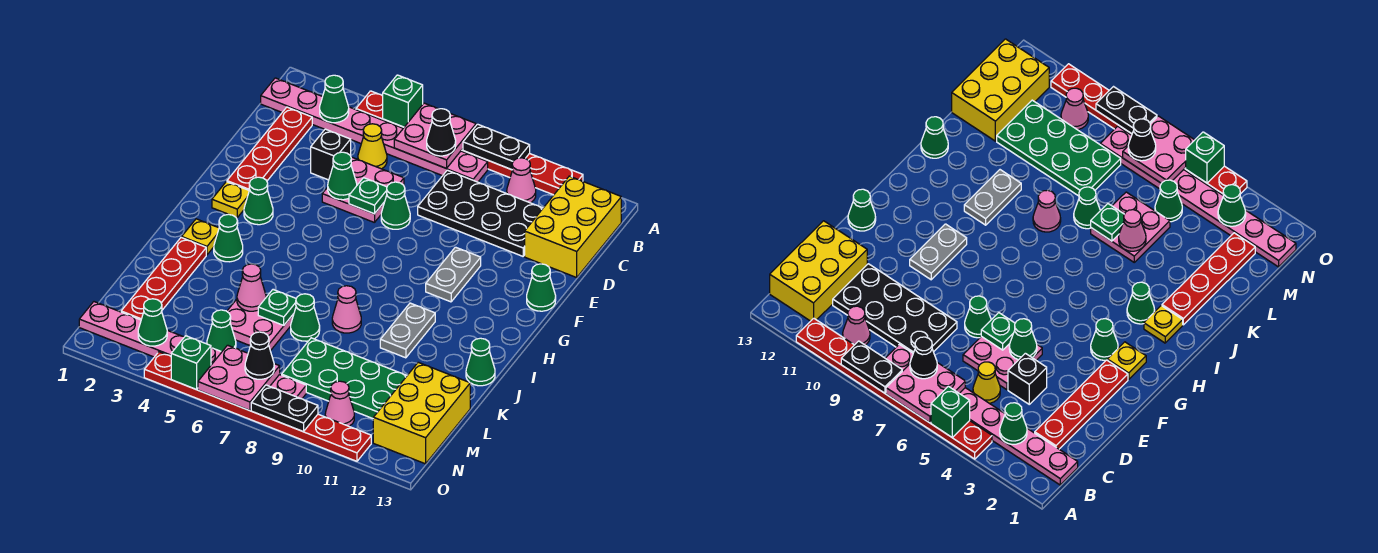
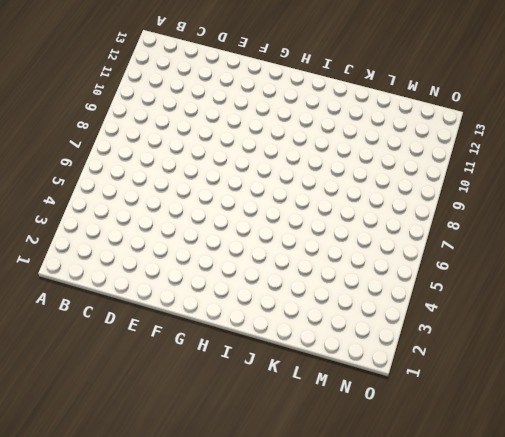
none -> red plate A4:A11 level 1
none -> pink plate B1:B8 level 1
none -> pink cone B10 level 1
none -> yellow brick B12:D13 level 1

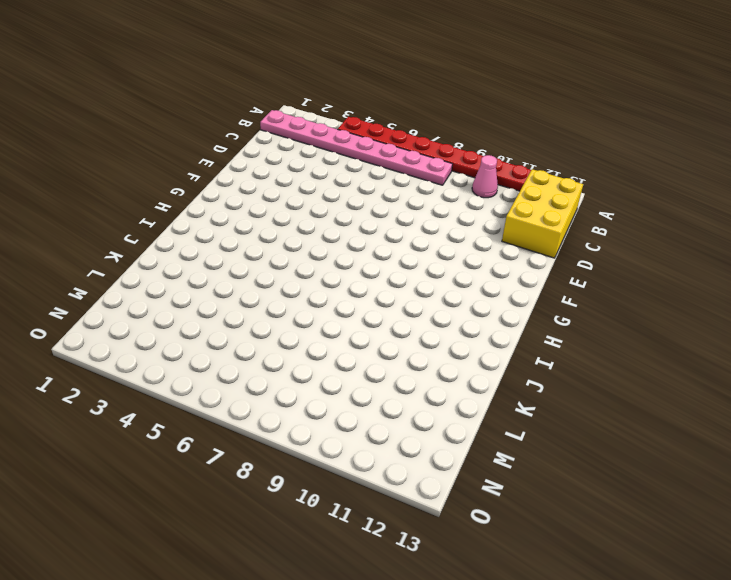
none -> red plate C2:F2 level 1
none -> yellow cone C5 level 1
none -> black plate C8:D11 level 1
none -> black brick D4 level 1

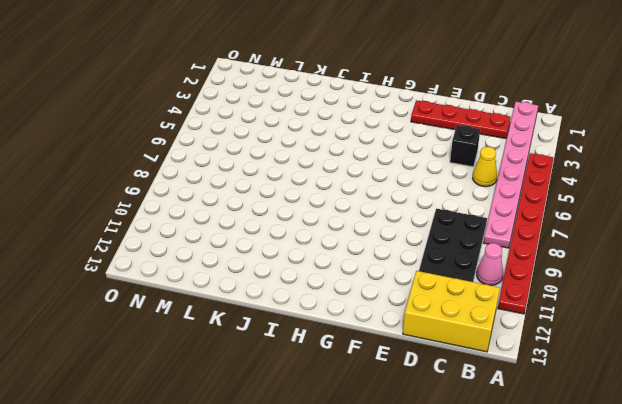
none -> pink plate D5:E6 level 1
none -> green cone E7 level 1
none -> grey plate F10:G10 level 1
none -> green cone F13 level 1

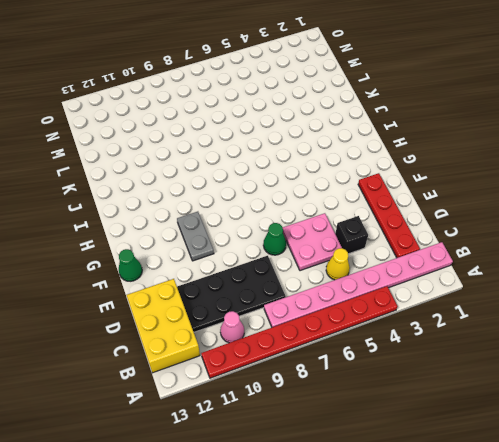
none -> yellow plate G2 level 1
none -> green cone G3 level 1
none -> yellow plate I2 level 1
none -> green cone I3 level 1

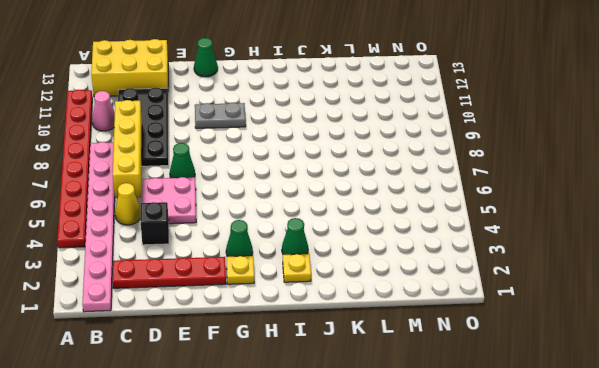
yellow brick C6:C9 level 2 -> none
none -> grey plate I10:J10 level 1
none -> red plate J2:M2 level 1
none -> pink cone J8 level 1
none -> green cone J13 level 1

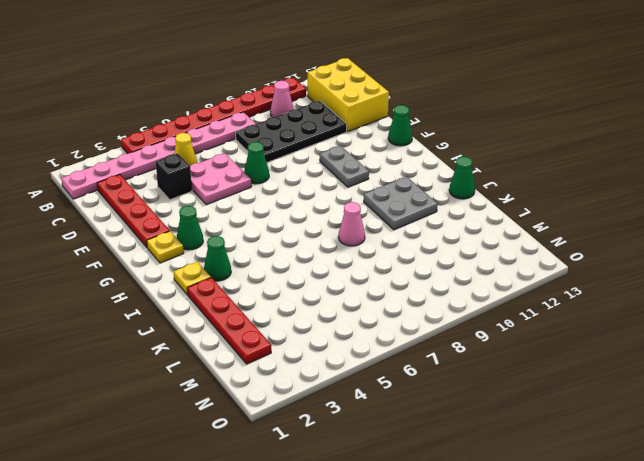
grey plate I10:J11 level 1 -> grey plate I10:J10 level 1
none -> pink plate K5:L6 level 1
none -> green cone K7 level 1
none -> green plate L8:M11 level 1
none -> yellow brick L12:N13 level 1

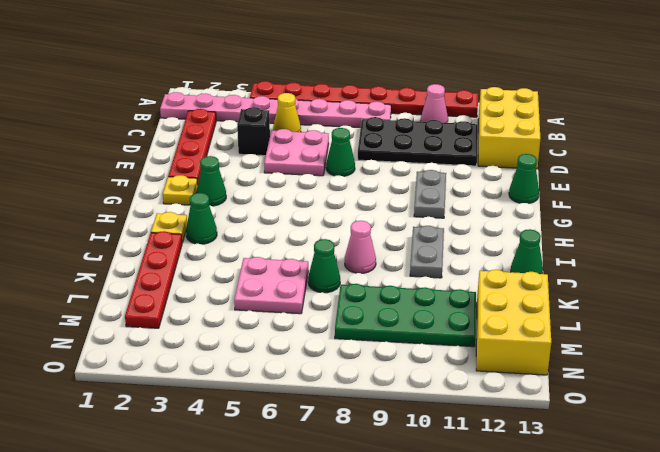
none -> green cone M5 level 1
none -> pink plate N1:N8 level 1
none -> pink cone N10 level 1
none -> red plate O4:O11 level 1

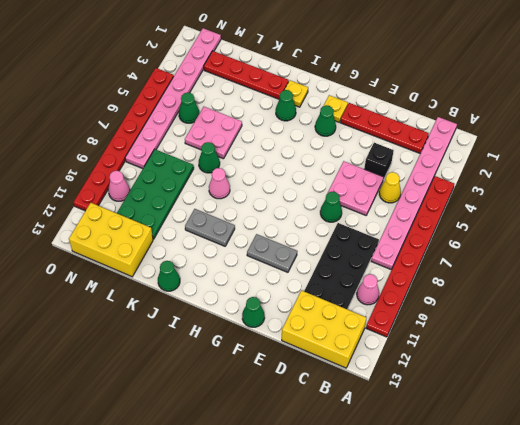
none -> green brick A5 level 2
none -> pink plate A6:B7 level 2
none -> black plate A8:A9 level 2
none -> green cone B3 level 2

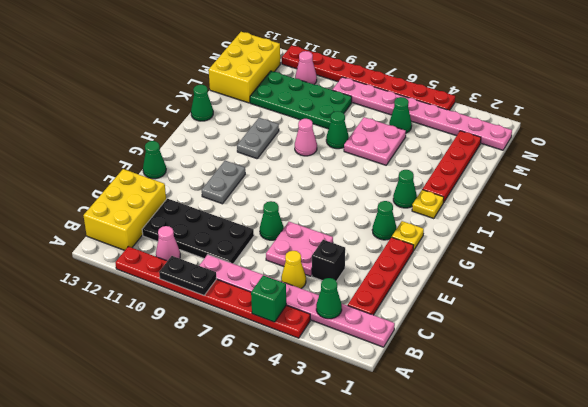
none -> pink plate A6:B7 level 2
none -> green cone E5 level 2
none -> green plate E6 level 2
none -> pink cone K5 level 2

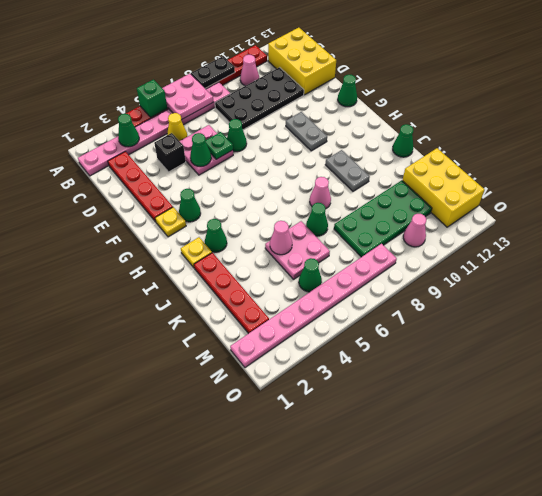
none -> red plate O4:O11 level 1
none -> green plate K6 level 2
none -> green cone N3 level 2
none -> pink plate N6:O7 level 2

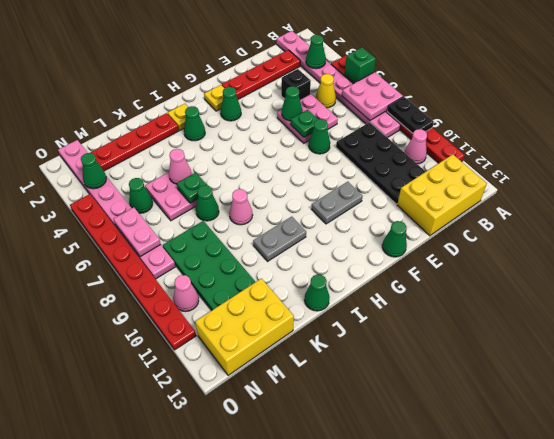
pink plate N6:N7 level 2 -> pink plate N6:O7 level 2
none -> green brick O5 level 2
none -> black plate O8:O9 level 2
none -> black cone B7 level 3
none -> black cone N7 level 3

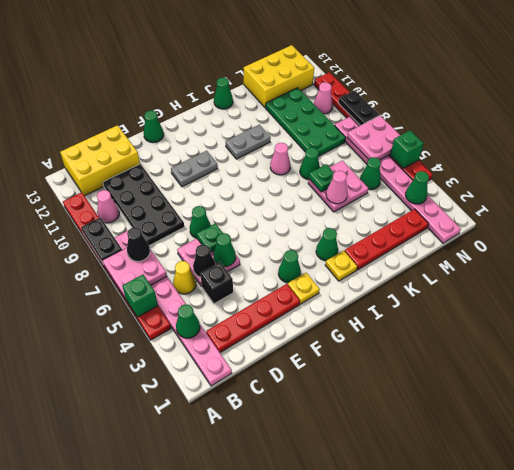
black cone D5 level 2 -> black cone N7 level 3

